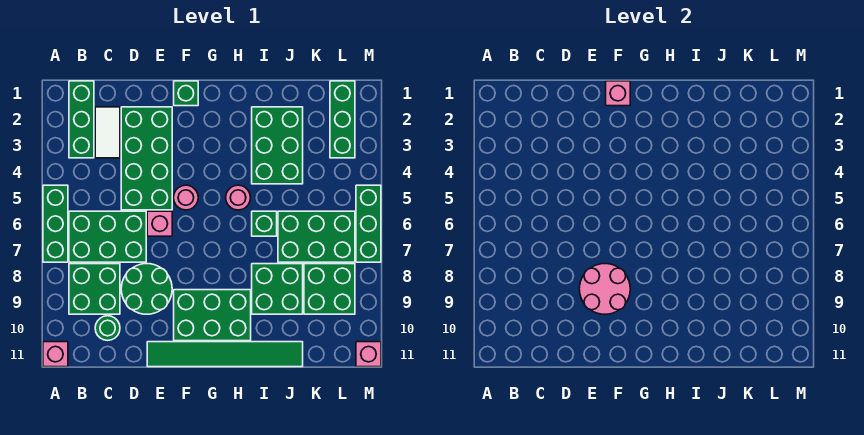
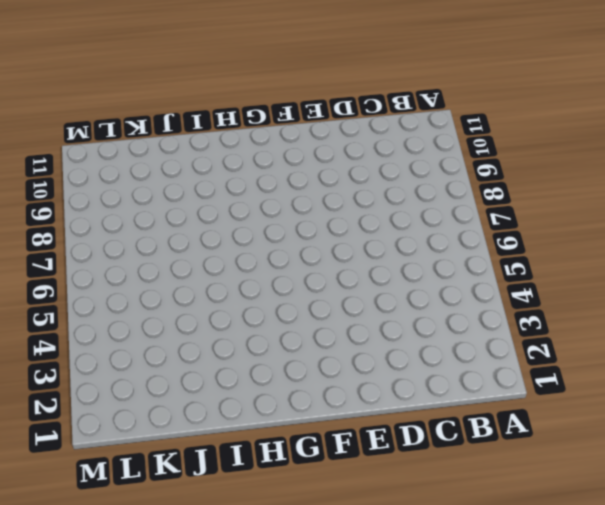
none -> green brick A5:A7 level 1
none -> pink brick A11 level 1
none -> green brick B1:B3 level 1

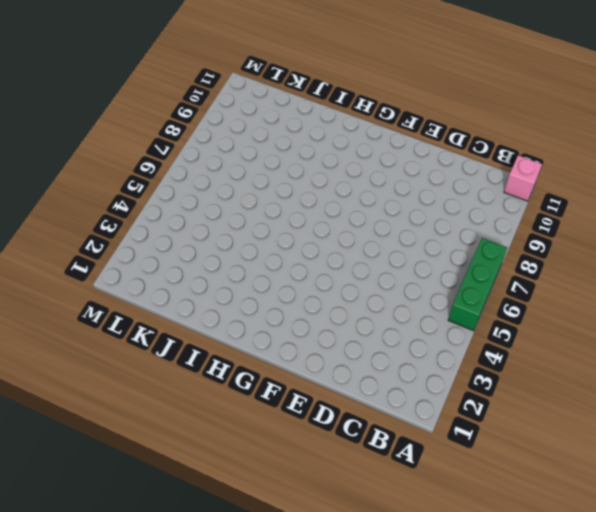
none -> green brick B1:B3 level 1
none -> green brick B6:D7 level 1
none -> green brick B8:C9 level 1

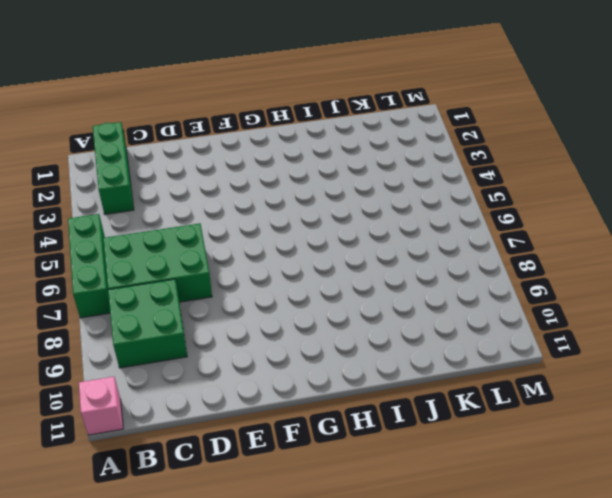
none -> white tile C2:C3 level 1
none -> green round brick C10 level 1
none -> green brick D2:E5 level 1

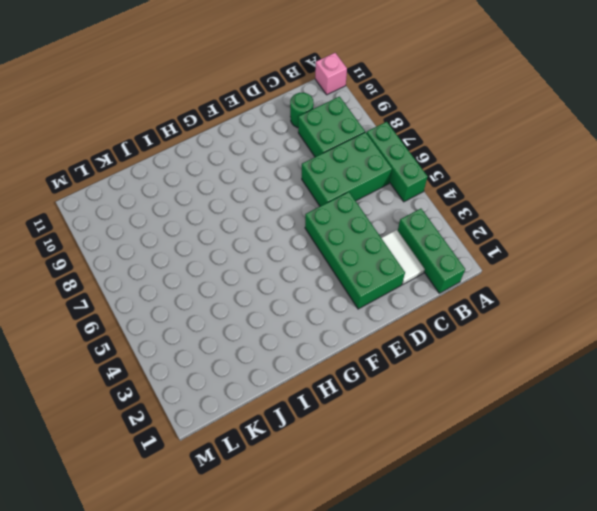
none -> green round brick D8:E9 level 1
none -> pink brick E6 level 1
none -> green tile E11:J11 level 1

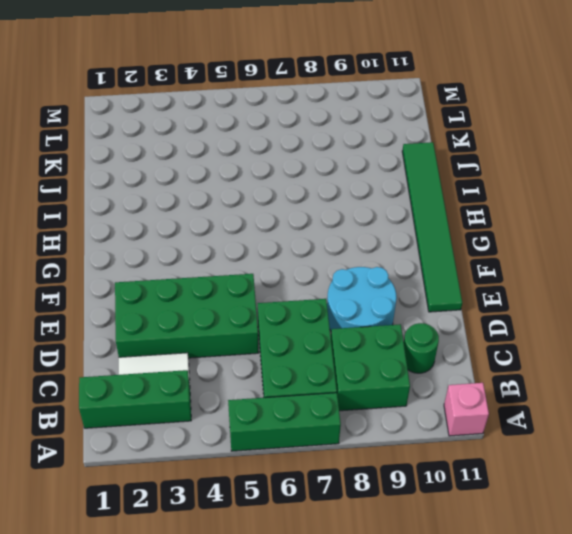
cyan round brick D8:E9 level 1 -> green round brick D8:E9 level 1
none -> pink brick E6 level 1
none -> green brick F1 level 1
none -> pink round brick F5 level 1

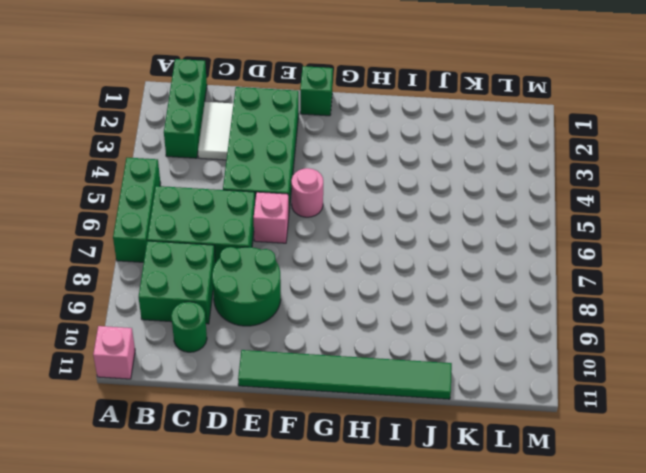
none -> green brick F9:H10 level 1
none -> pink round brick H5 level 1
none -> green brick I2:J4 level 1

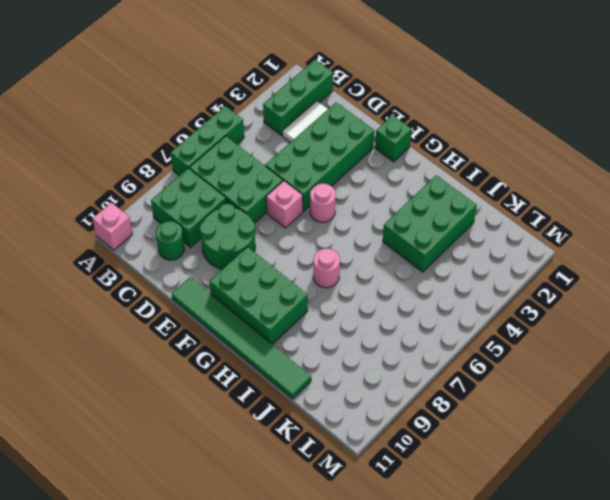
pink round brick H7 level 1 -> pink round brick H5 level 1
none -> green brick I6 level 1
none -> green brick I8:J9 level 1
none -> green brick J6:L7 level 1

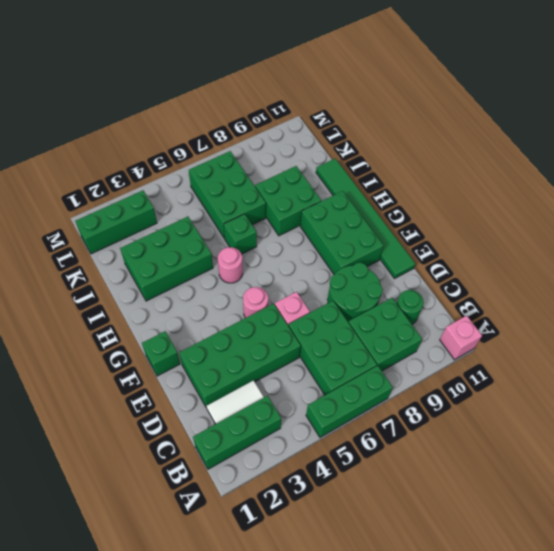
none -> green brick K8:L9 level 1
none -> green brick M5:M7 level 1
none -> pink brick M11 level 1

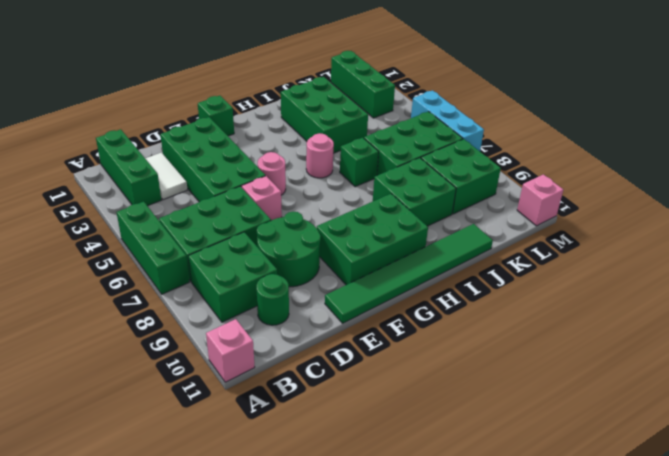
cyan brick M5:M7 level 1 -> green brick M5:M7 level 1
none -> pink round brick E8:F9 level 2
none -> pink brick F1 level 2

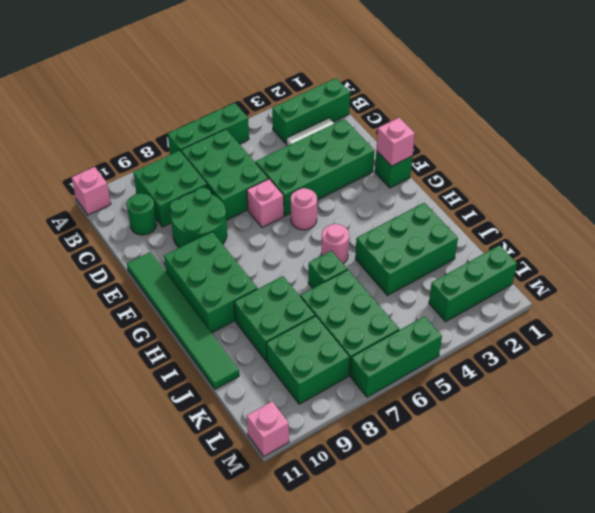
none -> pink round brick E8:F9 level 2

